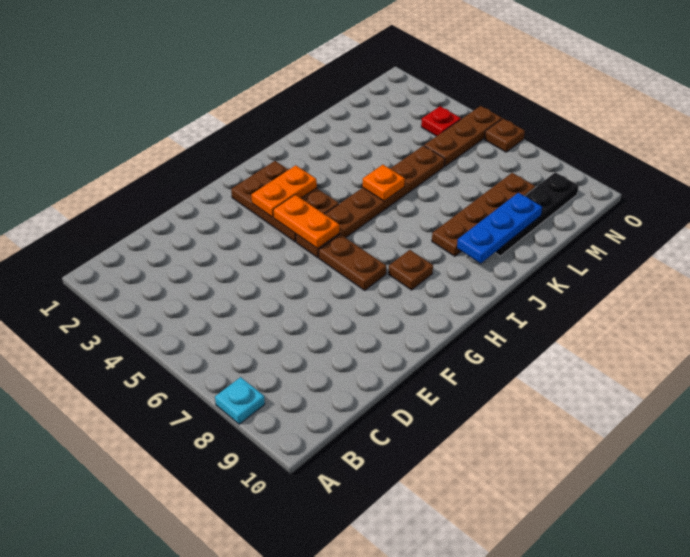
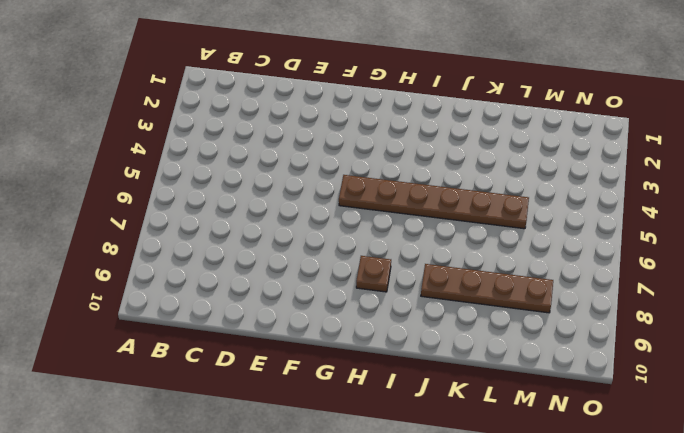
none -> cyan plate A8 level 1
none -> brown plate G2:H4 level 1
none -> brown plate G6:G7 level 1

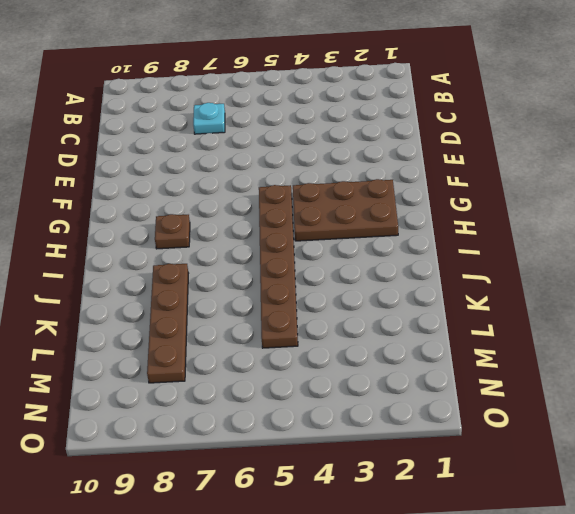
cyan plate C7 level 1 -> cyan plate A8 level 1
none -> brown plate G6:G7 level 1
none -> black plate K9:N9 level 1
none -> brown plate M5:O5 level 1

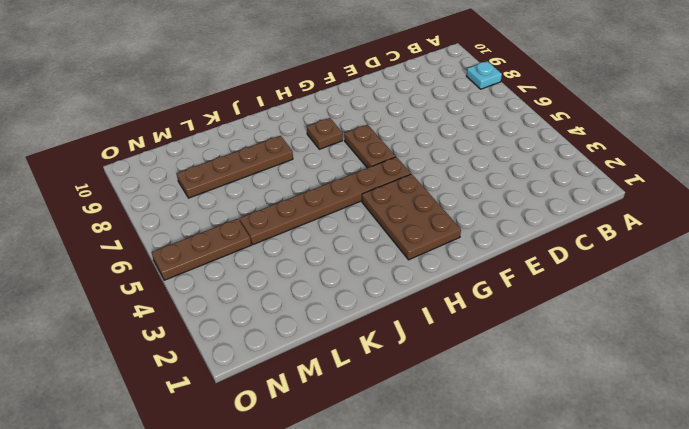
none -> black plate K9:N9 level 1
none -> red plate N4 level 1
none -> brown plate O6 level 1

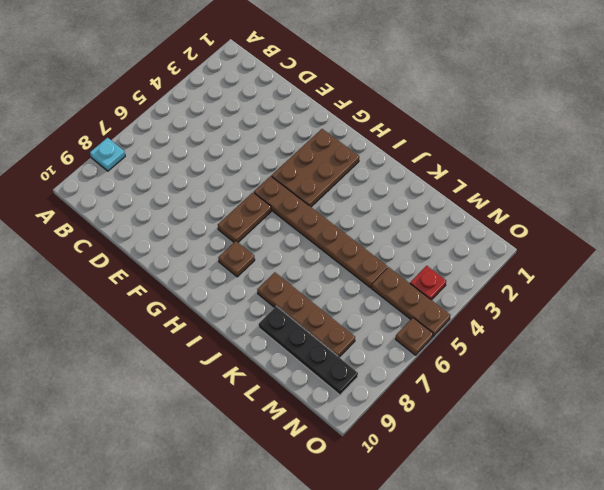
none -> orange plate G3:H3 level 2
none -> orange plate G4:G5 level 2
none -> orange plate J5 level 2

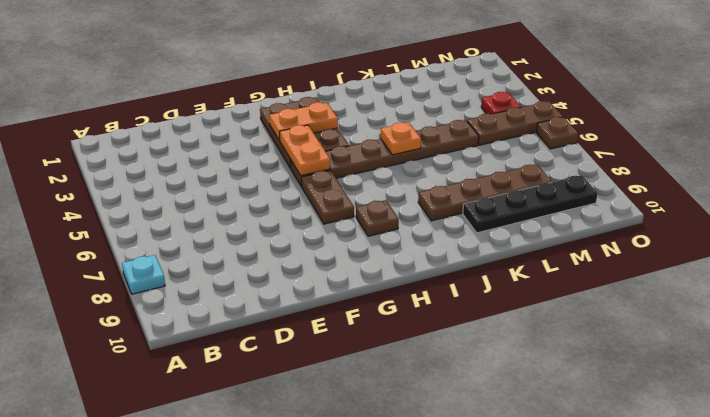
none -> blue plate J9:L9 level 2

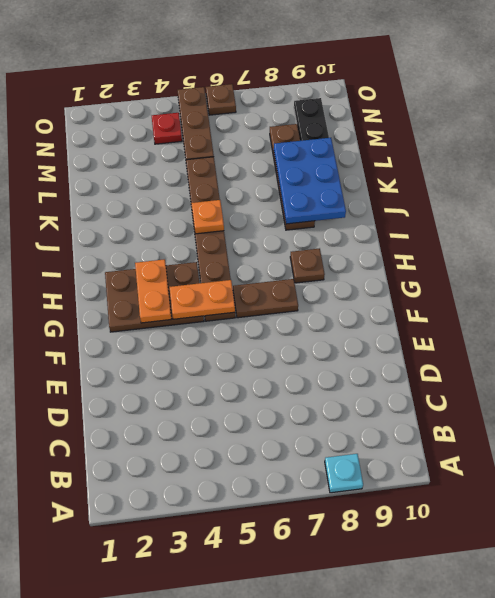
blue plate J8:L9 level 2 -> blue plate J9:L9 level 2

